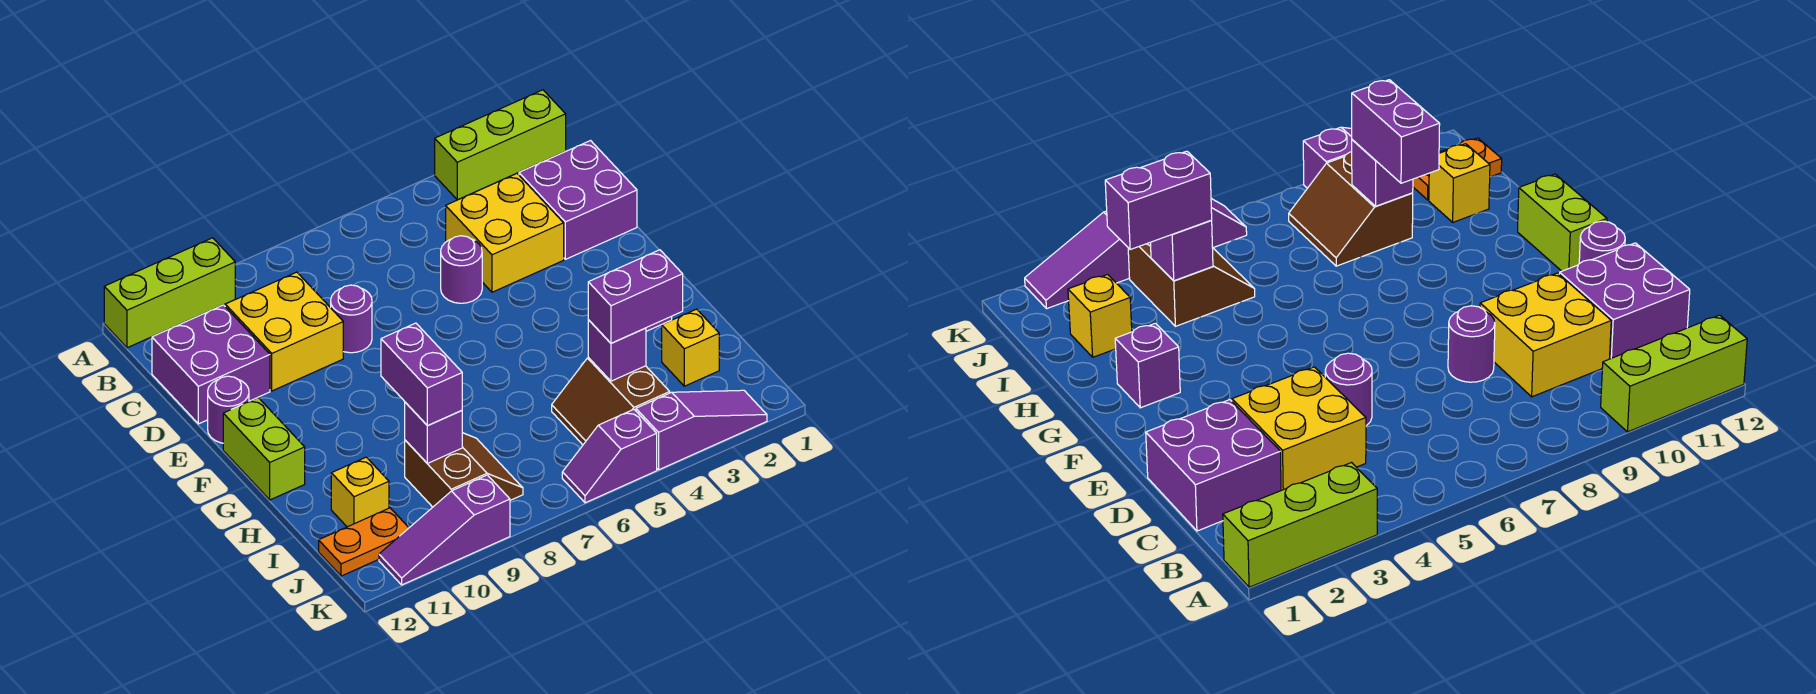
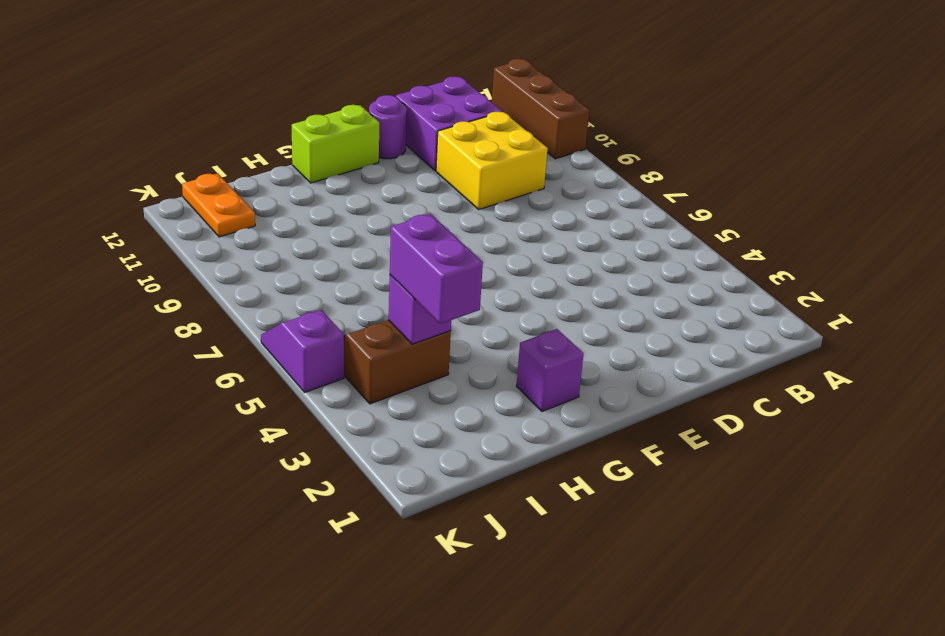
brown brick A10:A12 level 1 -> lime brick A10:A12 level 1
none -> lime brick A1:A3 level 1
none -> purple brick C1:D2 level 1
none -> yellow brick C3:D4 level 1

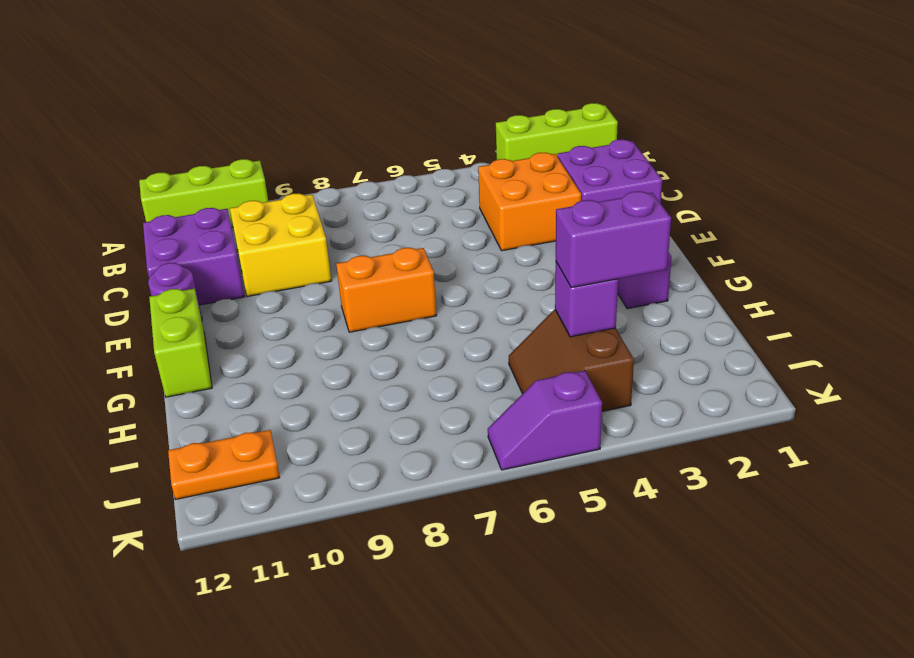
orange brick C3:D4 level 1 -> yellow brick C3:D4 level 1
orange brick F7:F8 level 1 -> none
none -> purple round brick D5 level 1
none -> purple round brick D8 level 1
none -> yellow brick I2 level 1

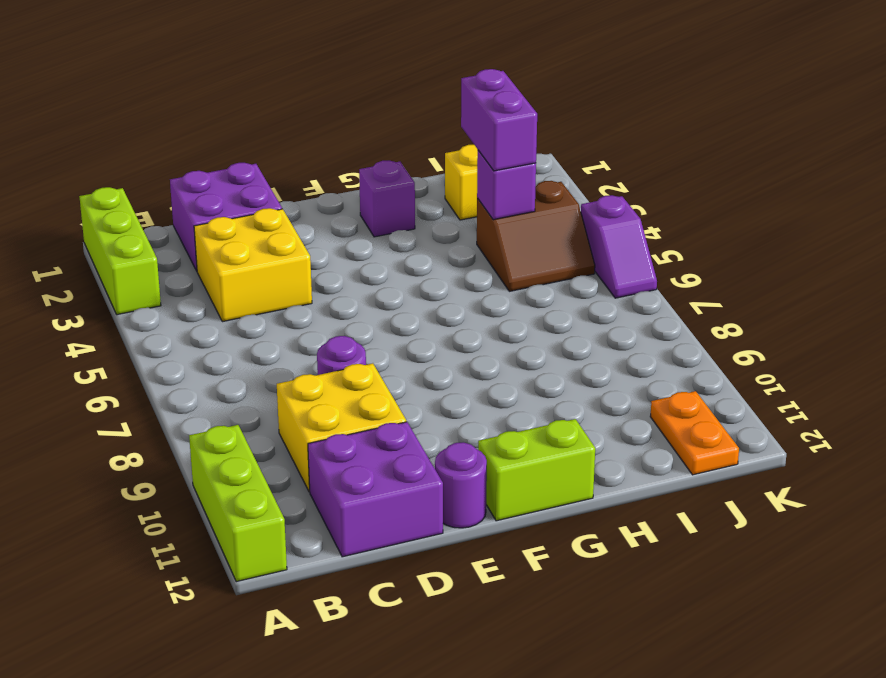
none -> purple round brick D5 level 1
none -> brown slope I8:J9 level 1 top 9
none -> yellow brick I11 level 1

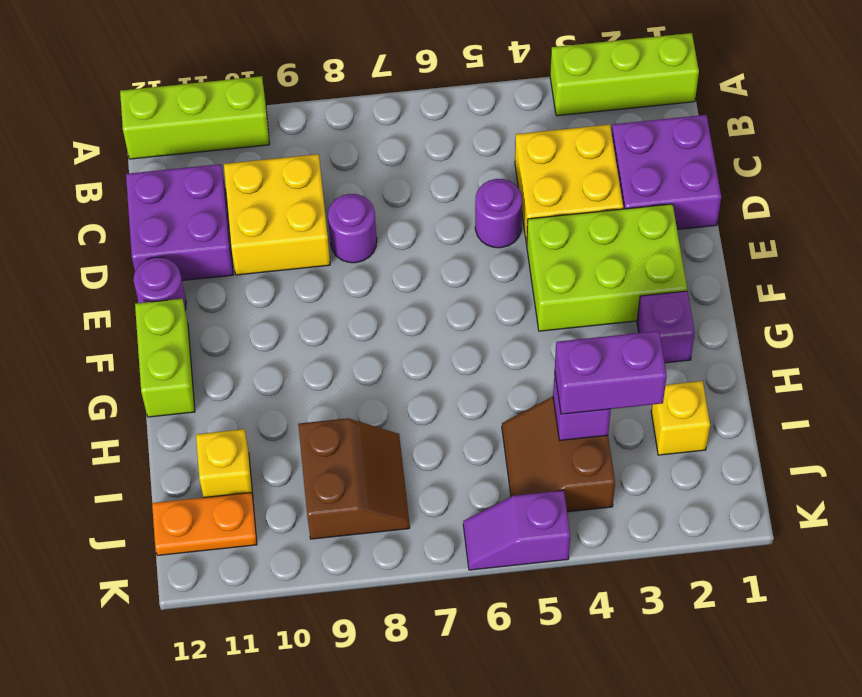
lime brick E2:F4 level 1 -> none
none -> purple slope K2:K4 level 1 top 4
none -> purple slope K9:K11 level 1 top 9
none -> purple brick I9 level 2

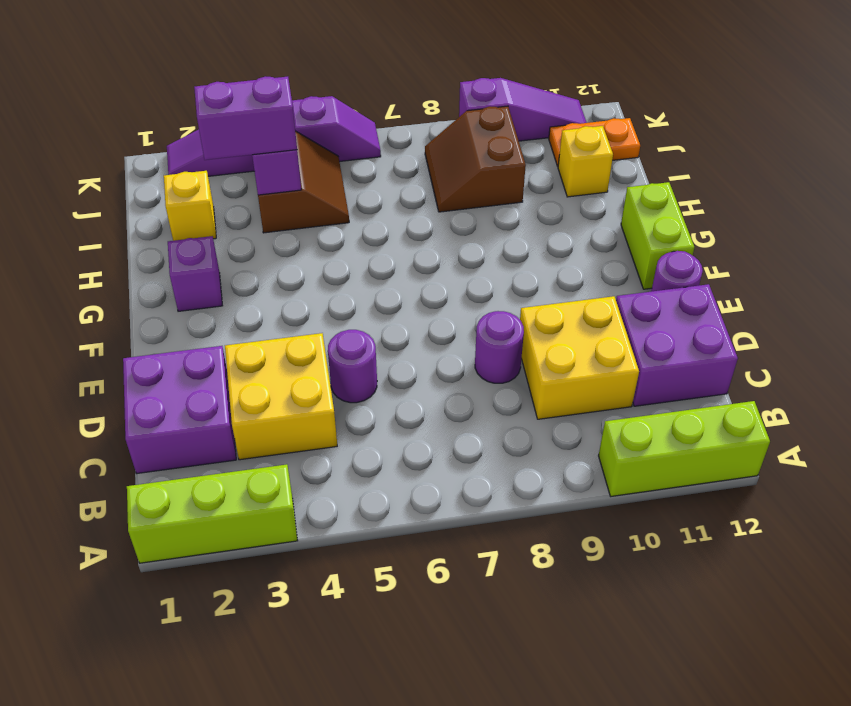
none -> purple brick I9 level 2
none -> purple brick H9:I9 level 3

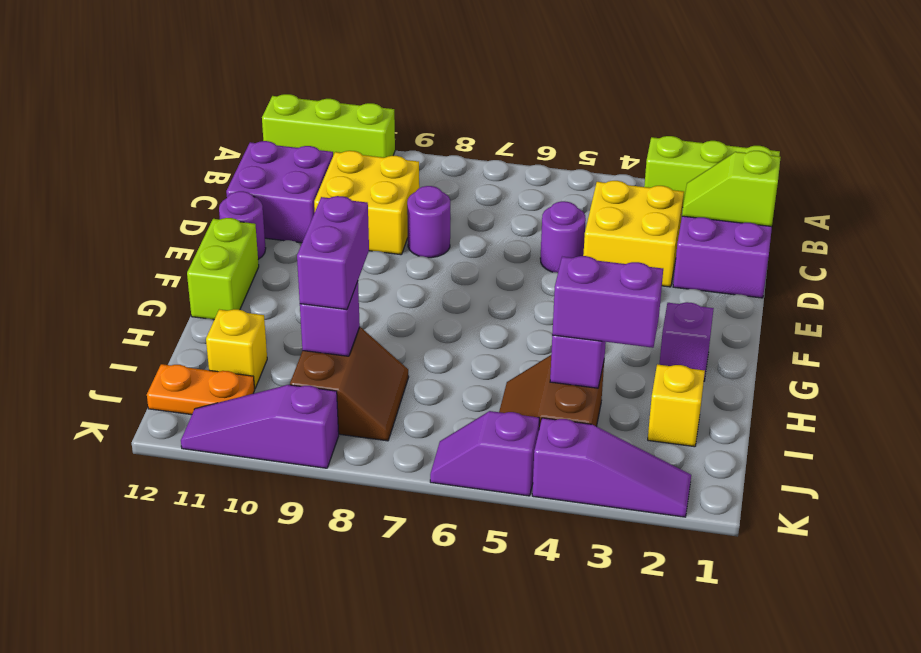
lime slope C1:C2 level 2 top 1 -> none

